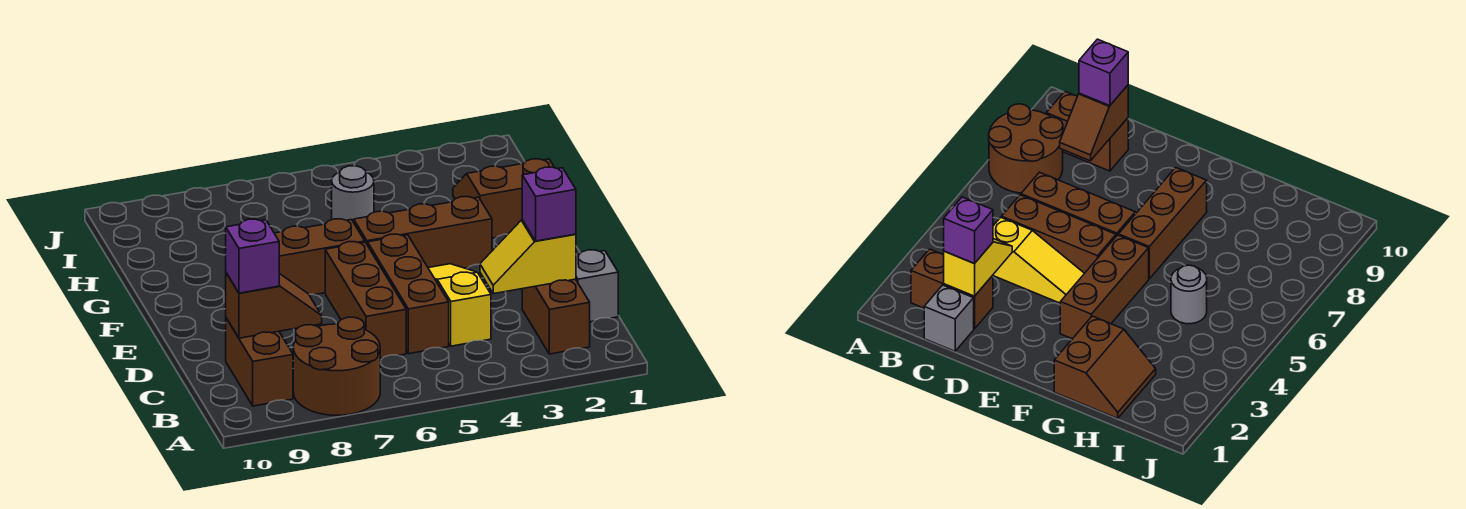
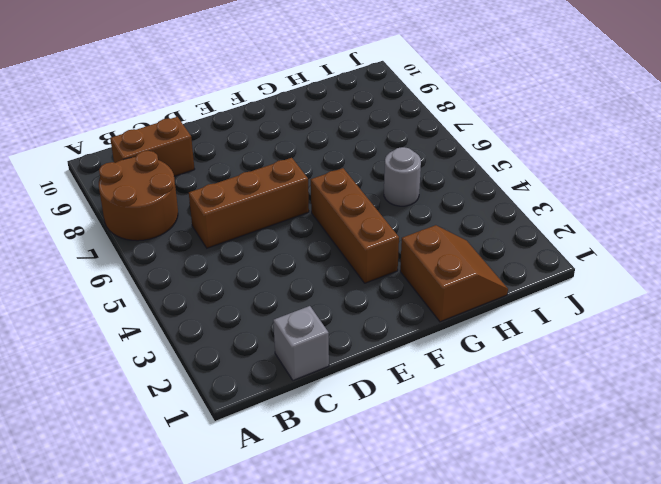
none -> brown brick B2:C2 level 1
none -> yellow slope C4:E4 level 1 top C
none -> brown brick C5:E5 level 1

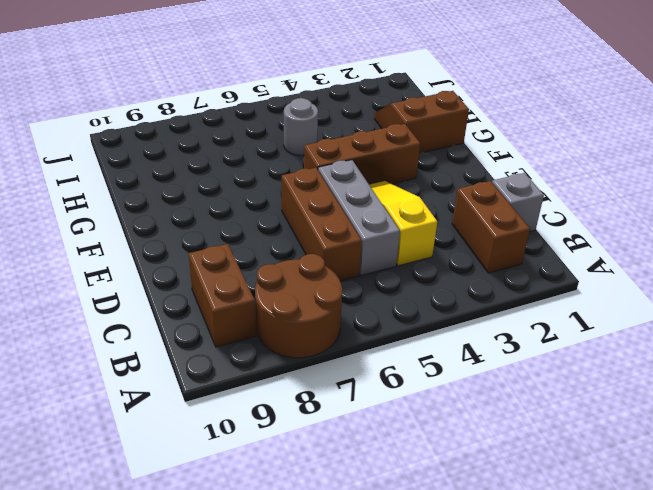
grey brick C5:E5 level 1 -> brown brick C5:E5 level 1
none -> brown brick F6:F8 level 1
none -> yellow slope C2:C3 level 2 top 2
none -> brown slope C8:C9 level 2 top 9

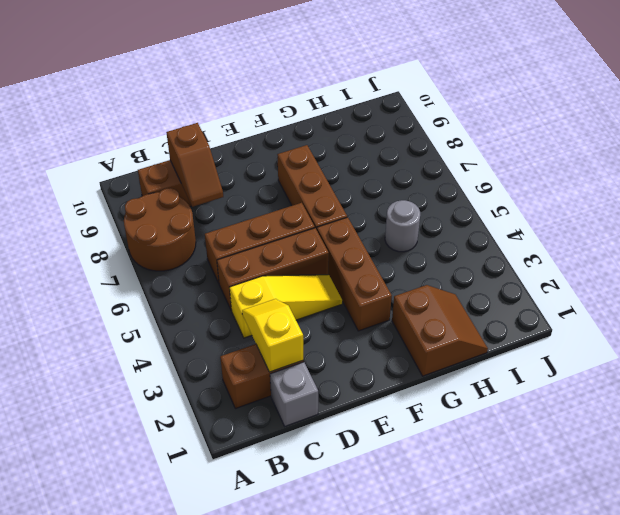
none -> purple brick C2 level 3
none -> purple brick C9 level 3

